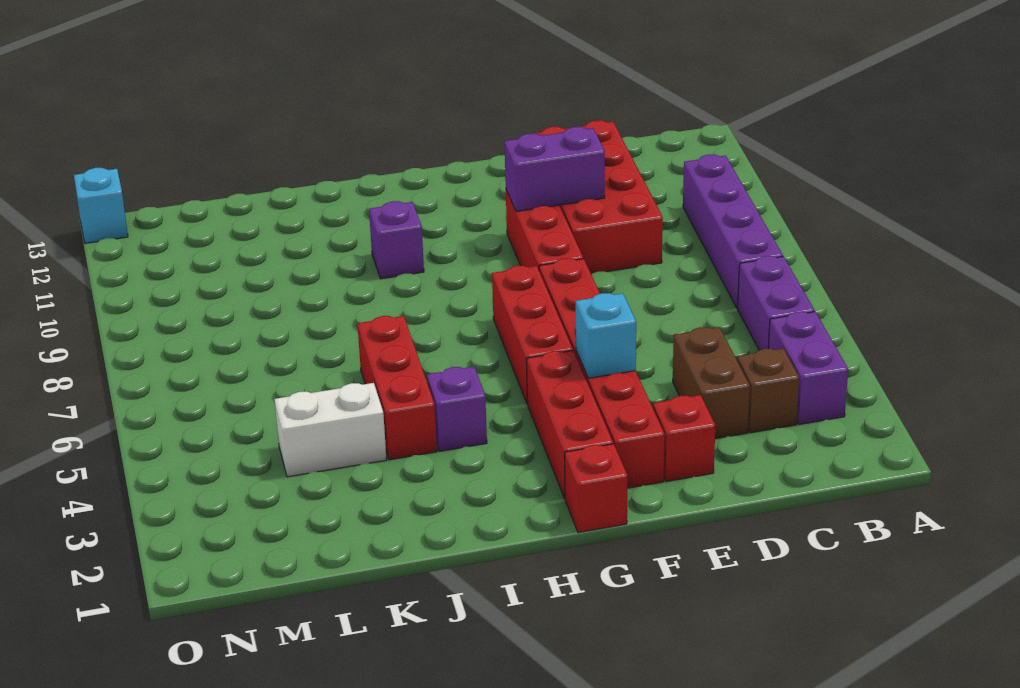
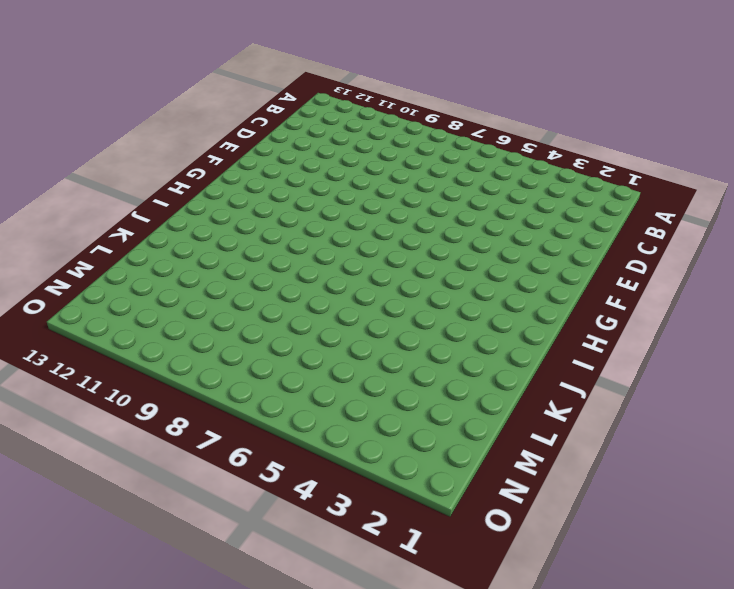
none -> purple brick B3:B4 level 1
none -> purple brick B5:B6 level 1
none -> purple brick B7:B10 level 1

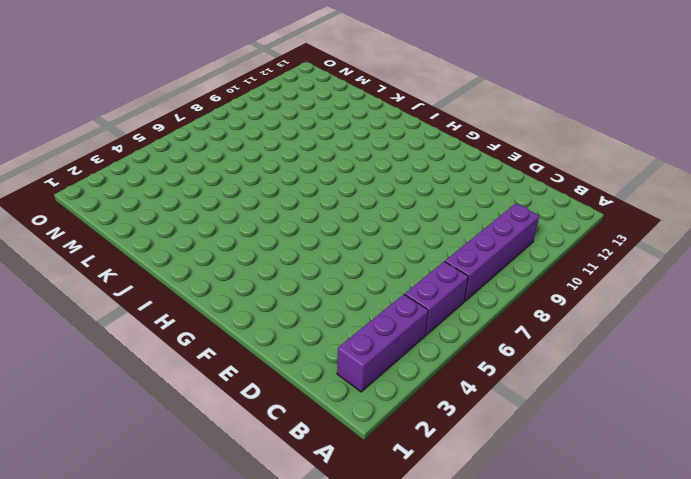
purple brick B2:B4 level 1 -> purple brick B3:B4 level 1
none -> brown brick C3 level 1
none -> brown brick D3:D4 level 1
none -> red brick D9:E12 level 1

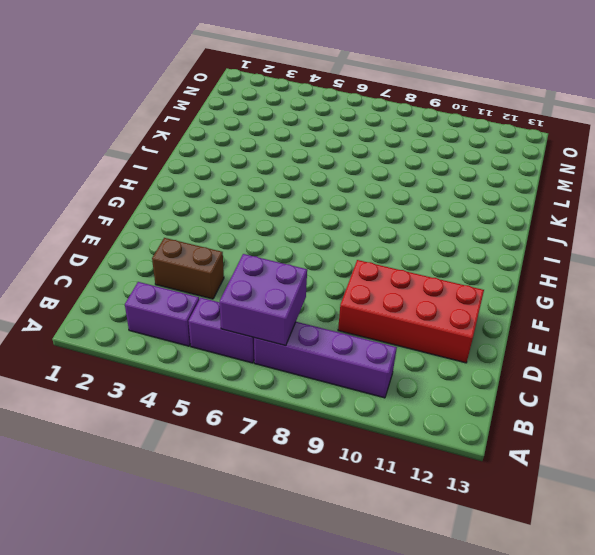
purple brick B6:C7 level 2 -> none
none -> brown brick C3 level 1
none -> red brick E2 level 1
none -> red brick F2:F7 level 1

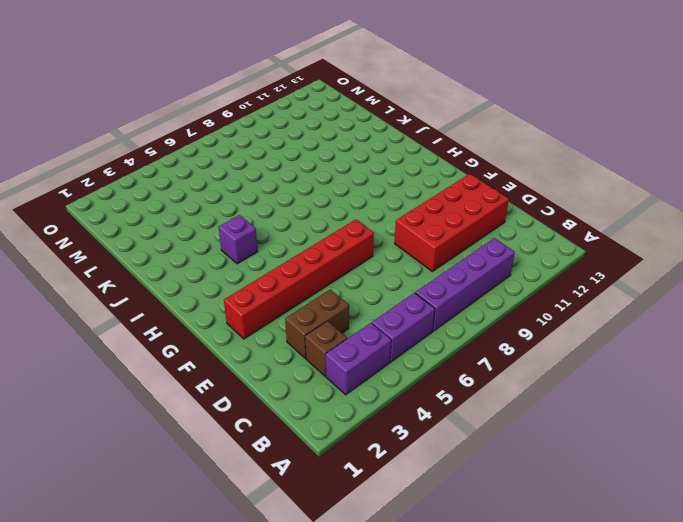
none -> red brick E2 level 1
none -> red brick F8:F10 level 1
none -> red brick G1 level 1

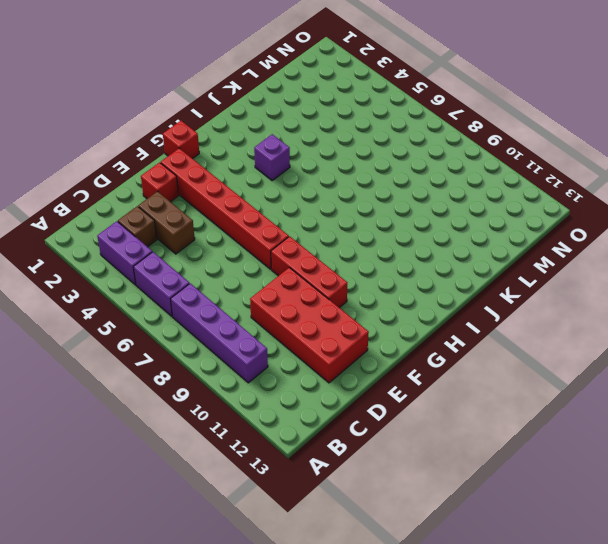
none -> red brick G2:G4 level 1
none -> red brick G5:G7 level 1
none -> purple brick I10 level 1

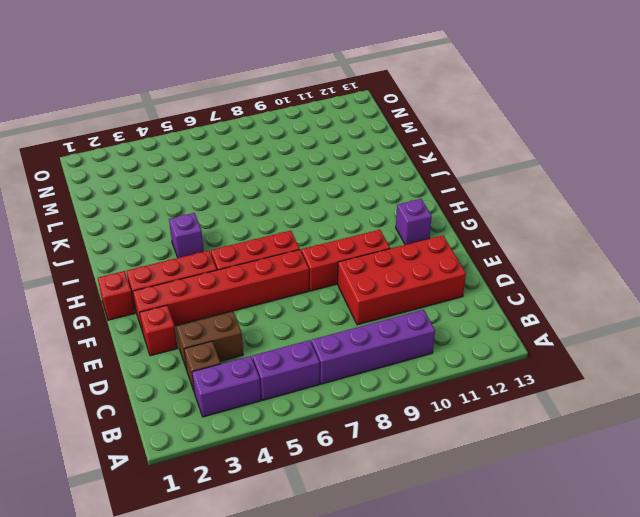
purple brick G12 level 1 -> purple brick I10 level 1
none -> red brick J4:J6 level 1
none -> white brick K4:L4 level 1
none -> cyan brick O13 level 1

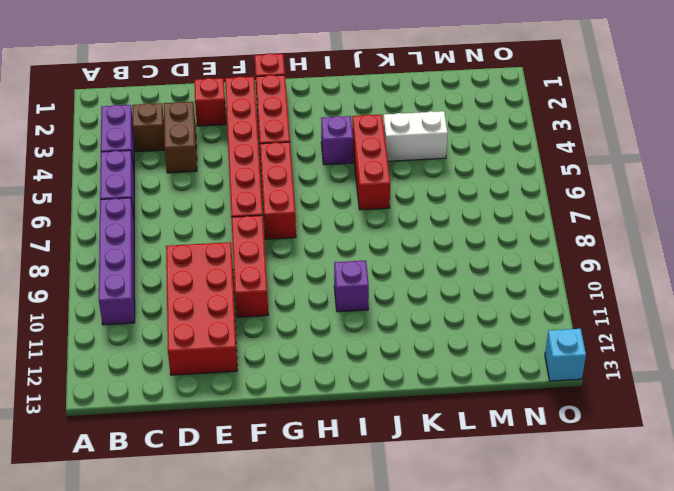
none -> purple brick E10:F10 level 2
none -> cyan brick F4 level 2

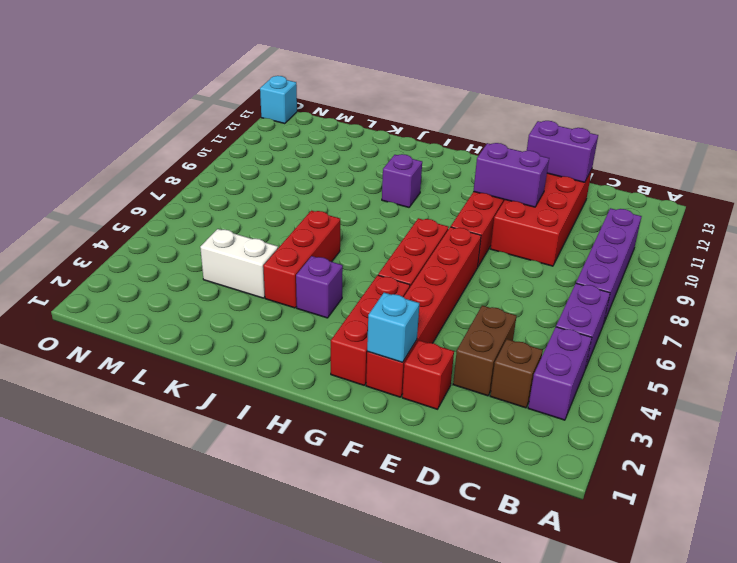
purple brick D12:E12 level 2 -> none
cyan brick F2 level 2 -> cyan brick F4 level 2
none -> red brick G1 level 1

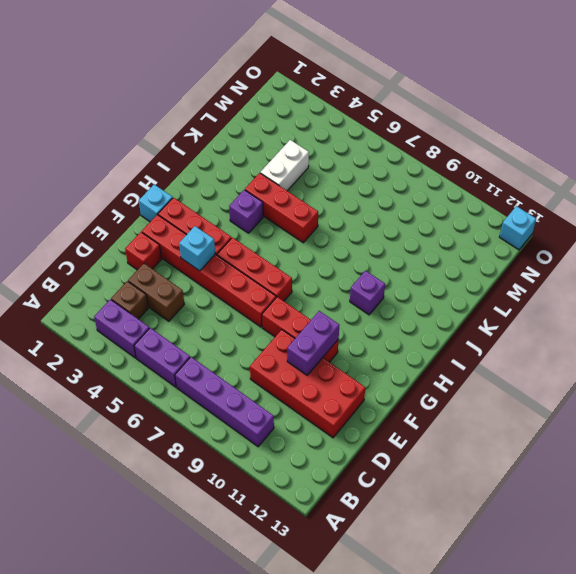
cyan brick G1 level 1 -> red brick G1 level 1

